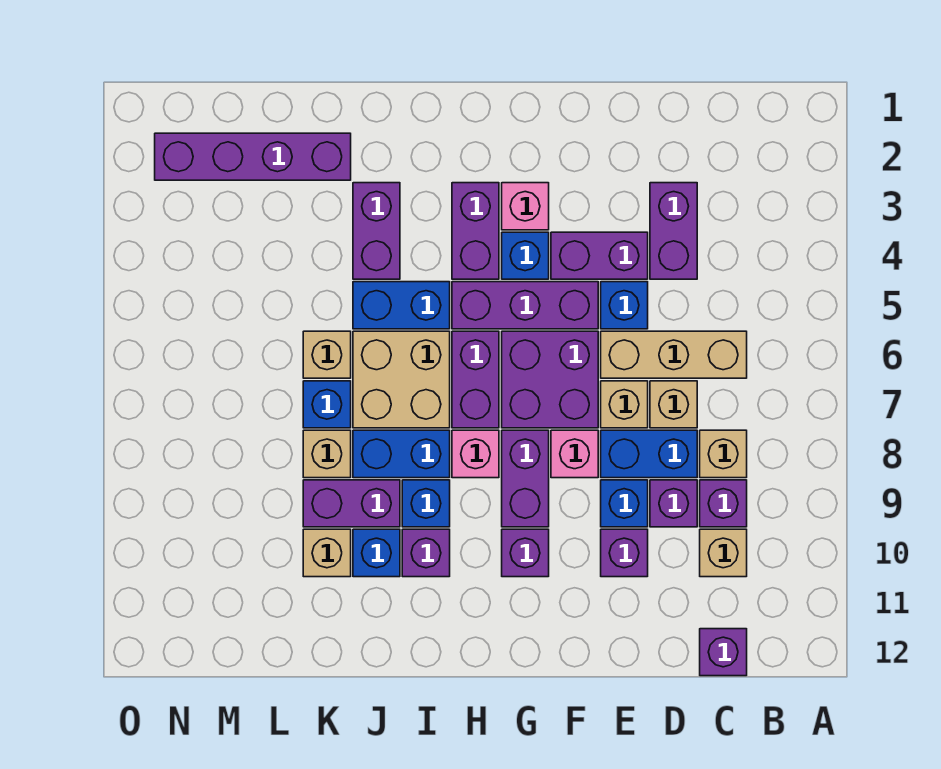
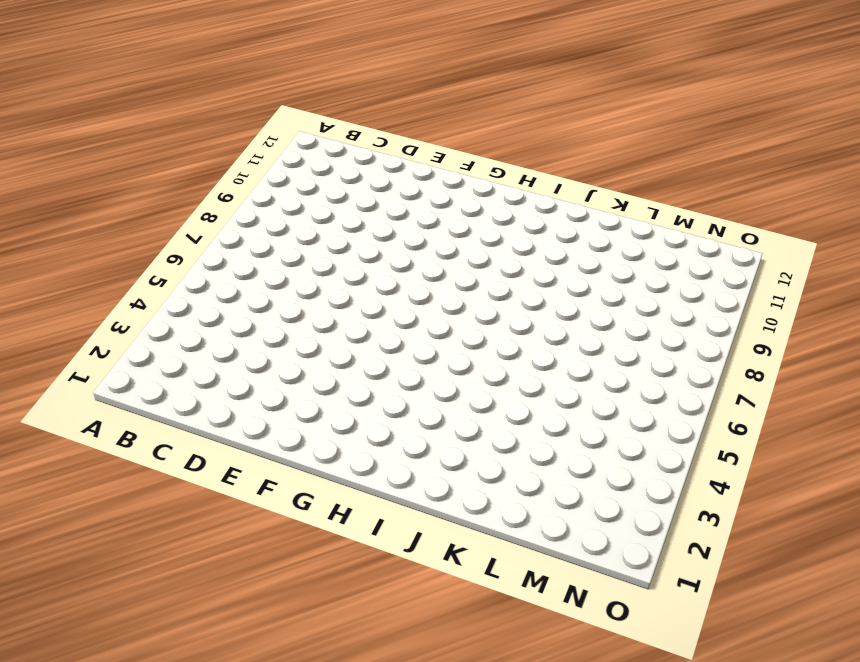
none -> tan brick C6:E6 level 1
none -> tan brick C8 level 1
none -> purple brick C9 level 1
none -> tan brick C10 level 1

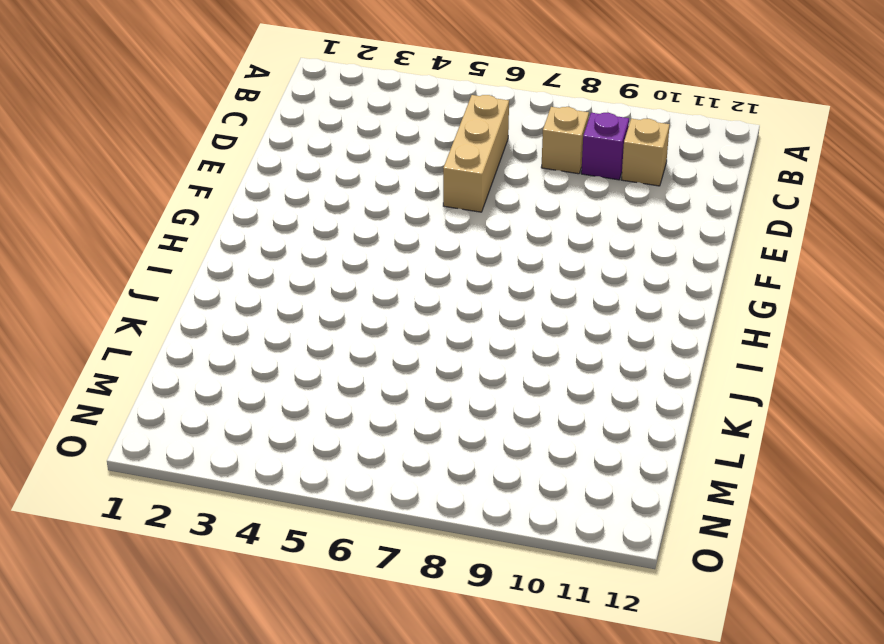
none -> purple brick C12 level 1
none -> purple brick D3:D4 level 1
none -> tan brick D7 level 1
none -> blue brick D8:E8 level 1

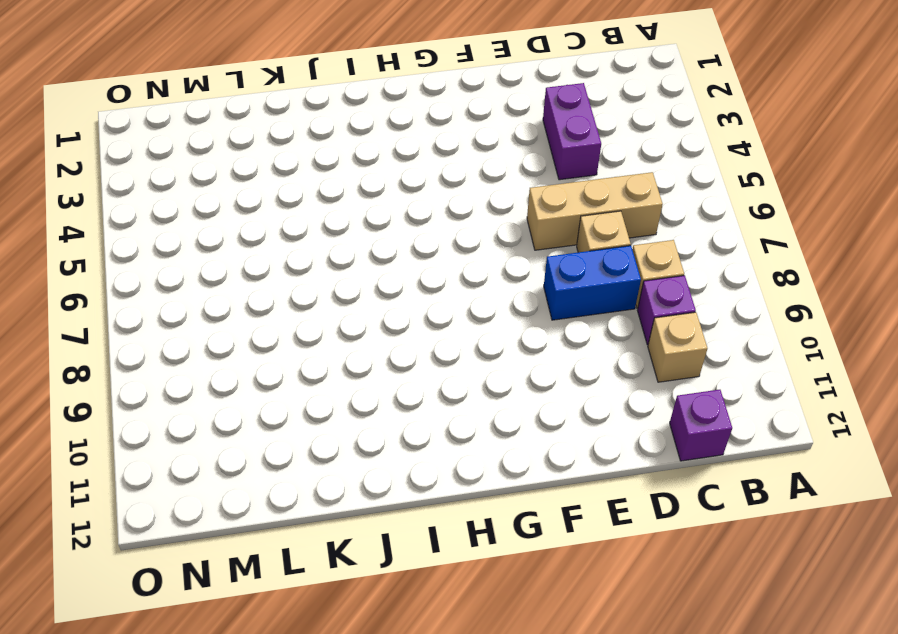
none -> purple brick D9 level 1
none -> purple brick E4:F4 level 1
none -> blue brick E5 level 1
none -> tan brick E7 level 1

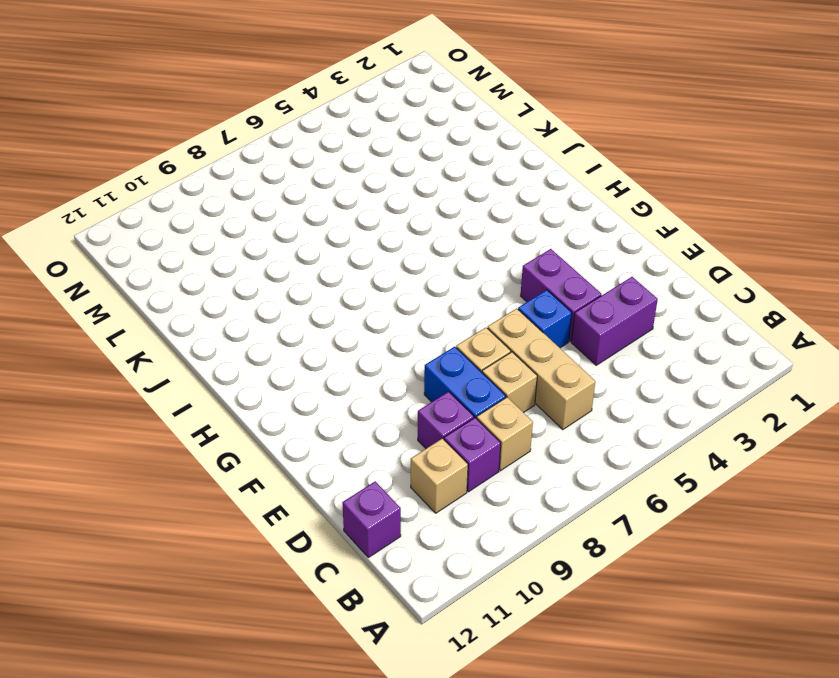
none -> blue brick E9 level 1
none -> purple brick E10 level 1
none -> purple brick F5:H5 level 1
none -> purple brick F6:G7 level 1

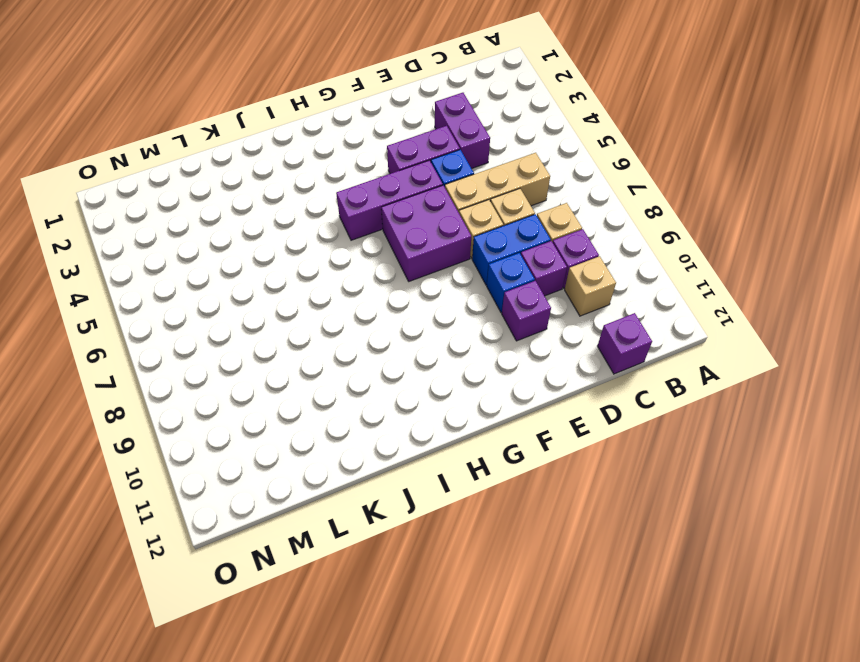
none -> pink brick F8 level 1
none -> pink brick G3 level 1
none -> blue brick G4 level 1
none -> purple brick G8:G9 level 1

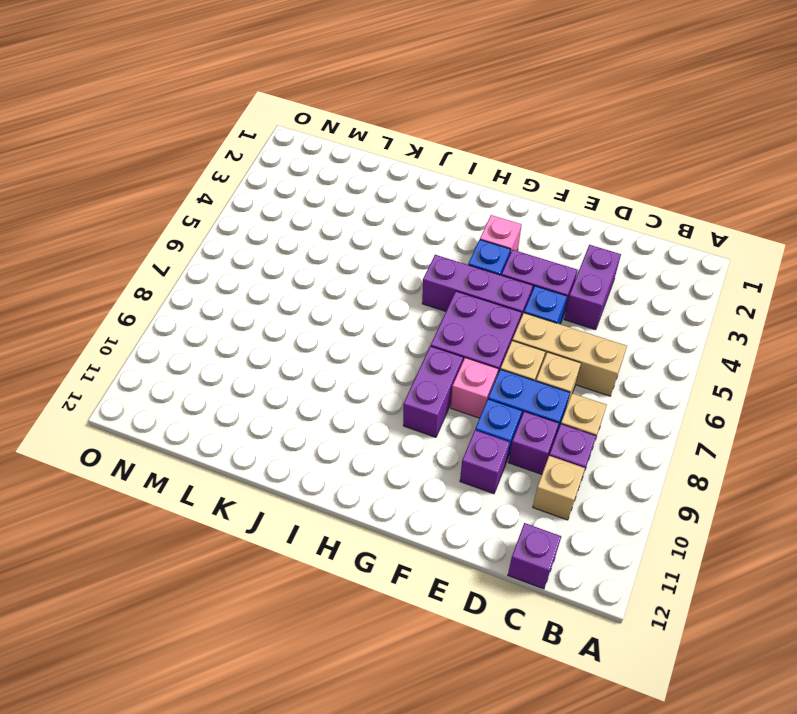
none -> purple brick G10 level 1
none -> purple brick H3:H4 level 1
none -> purple brick H6:H7 level 1
none -> pink brick H8 level 1

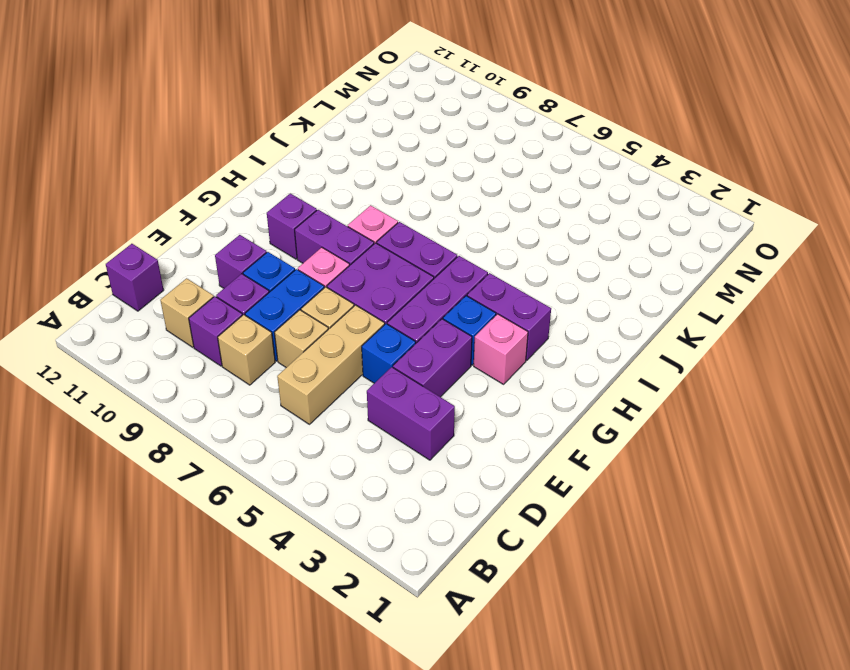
none -> blue brick I5:J5 level 1
none -> tan brick I6:J7 level 1
none -> blue brick I8:J8 level 1
none -> blue brick I9 level 1

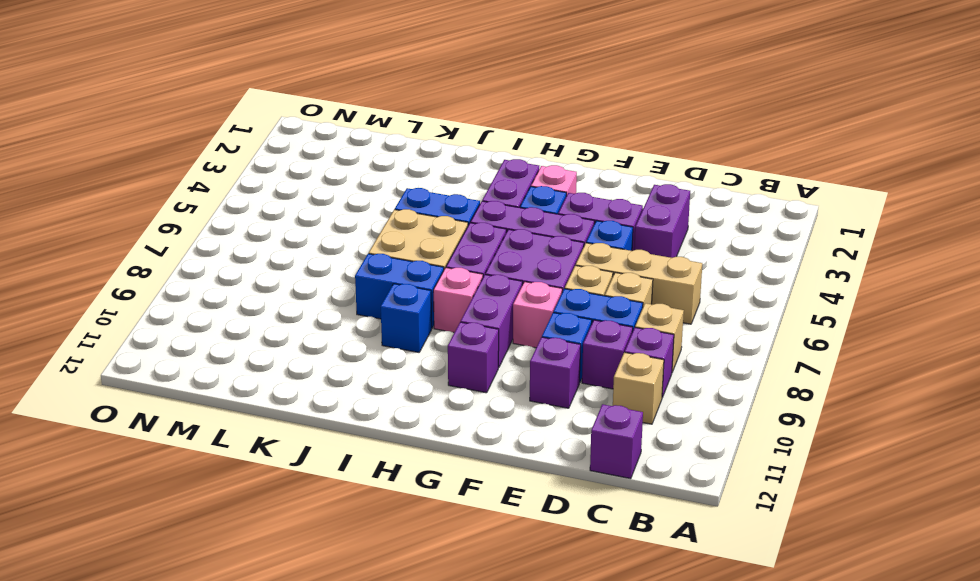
none -> purple brick I10 level 1
none -> purple brick J3:J4 level 1
none -> purple brick J9:K9 level 1
none -> blue brick J10 level 1

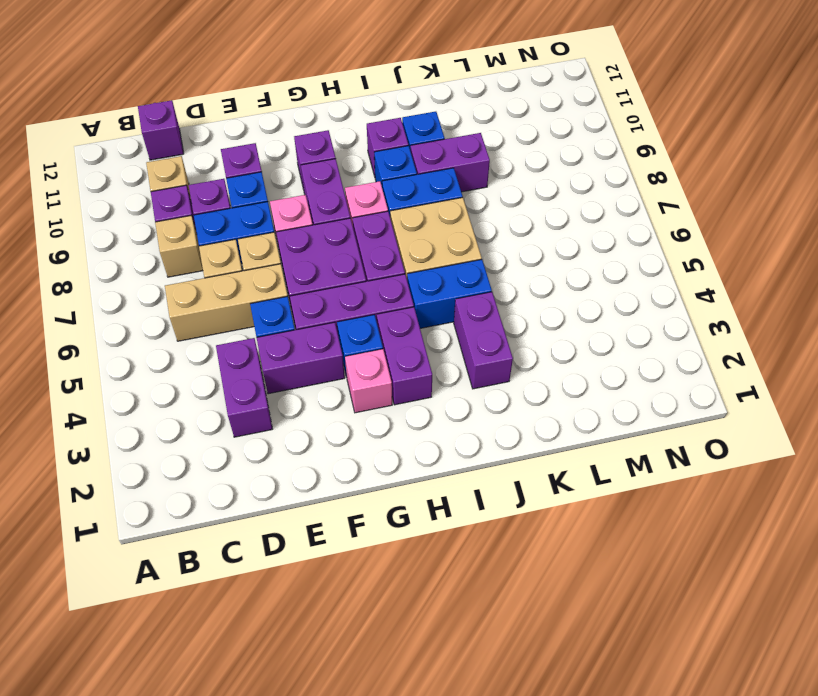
none -> purple brick K2:N2 level 1
none -> tan brick K6 level 1
none -> blue brick K7 level 1
none -> tan brick K8 level 1

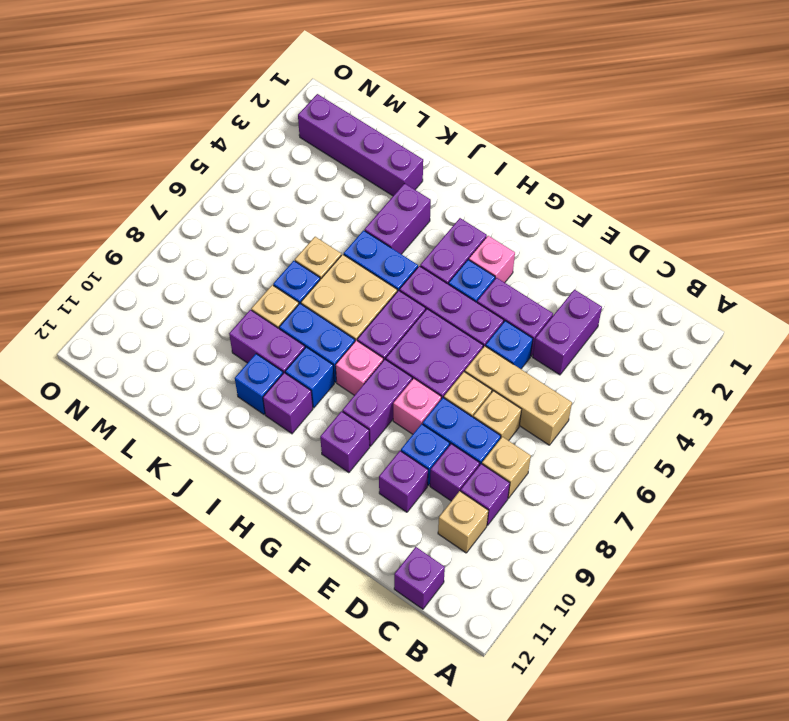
none -> tan brick K10 level 1

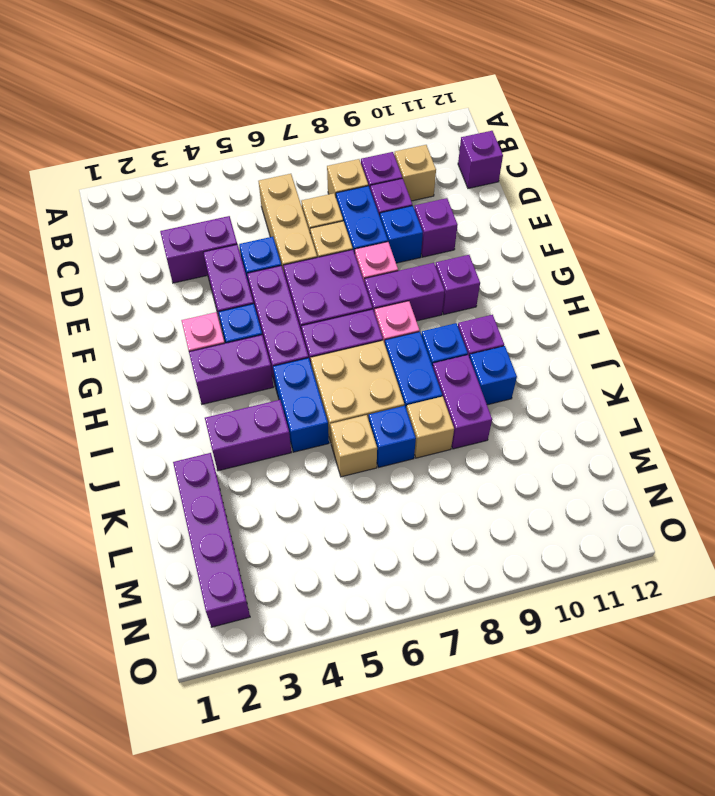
none -> tan brick K10 level 1

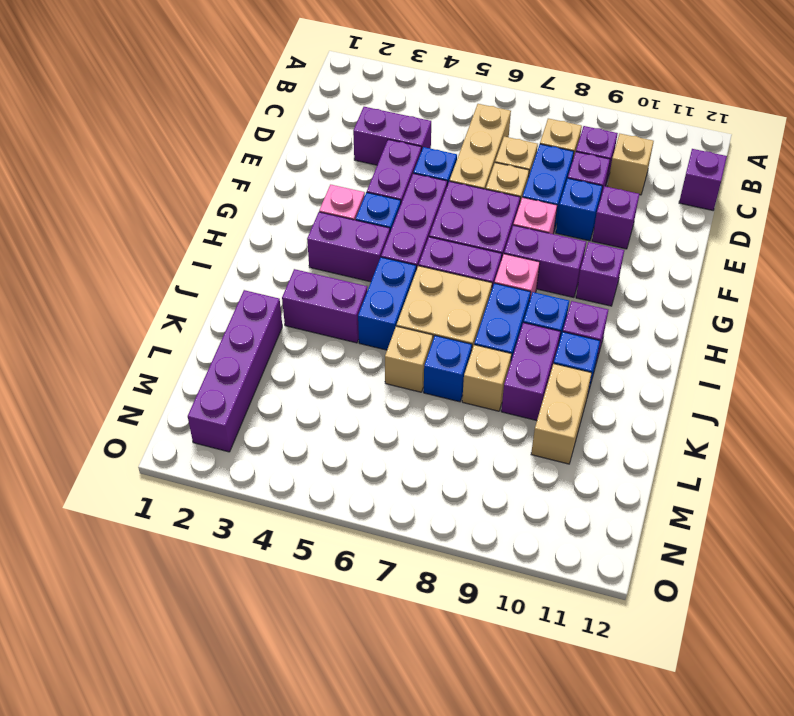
tan brick K10:L10 level 1 -> tan brick K10 level 1

